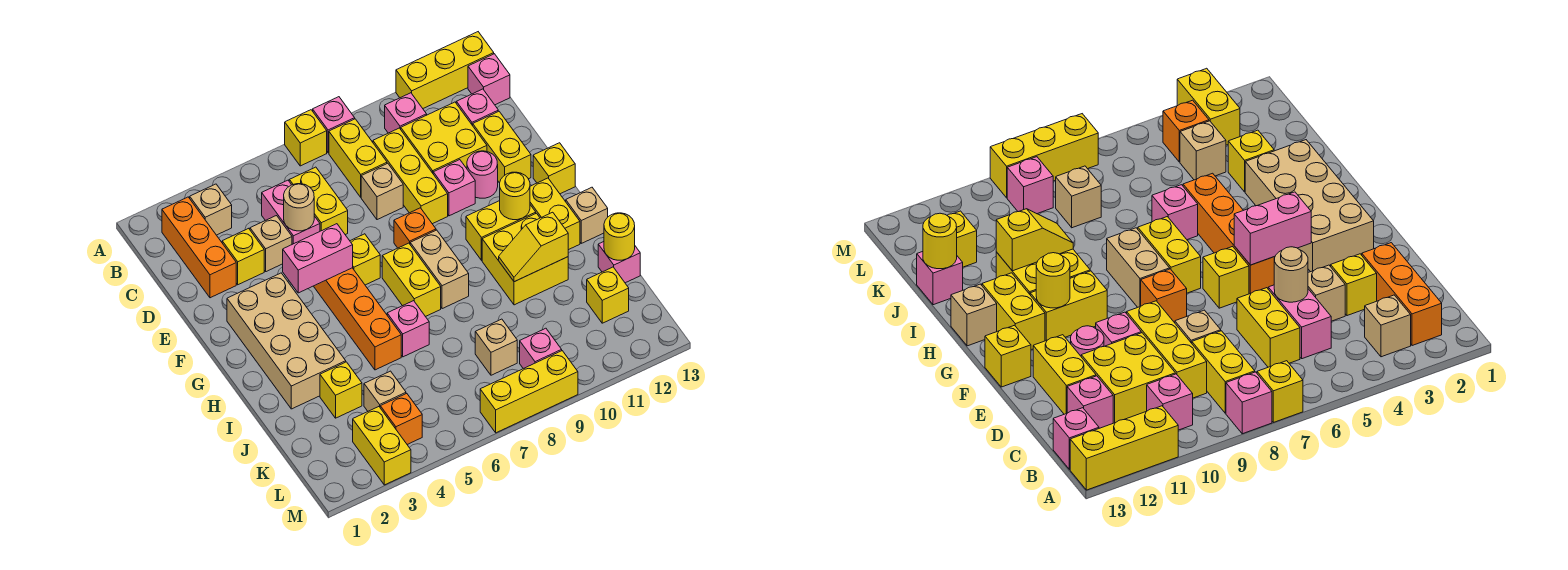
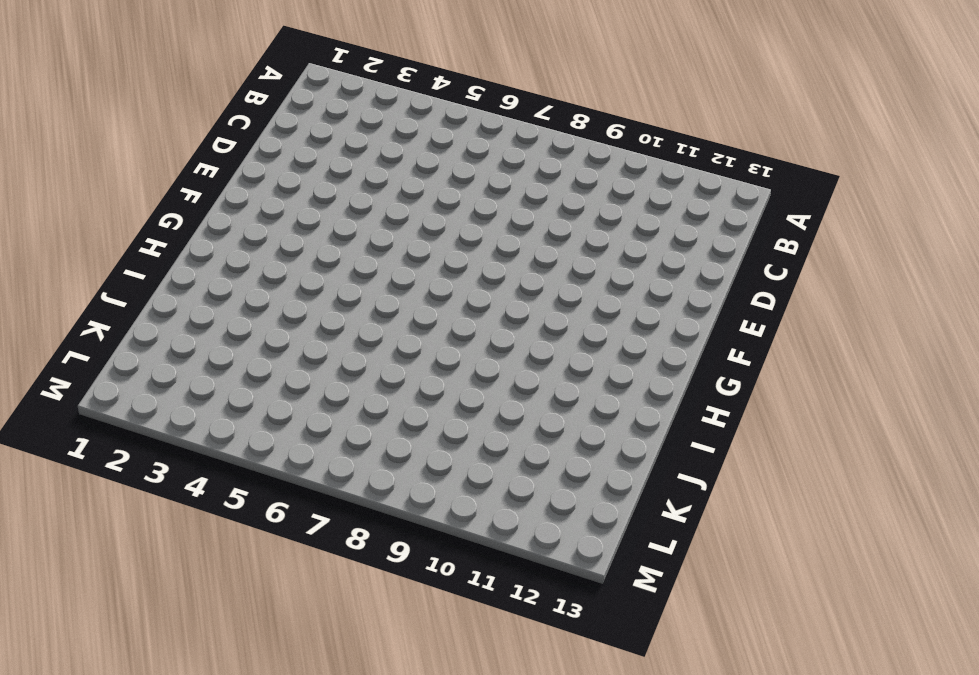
none -> yellow brick A7 level 1
none -> pink brick A8 level 1
none -> yellow brick A11:A13 level 1
none -> orange brick B2:D2 level 1

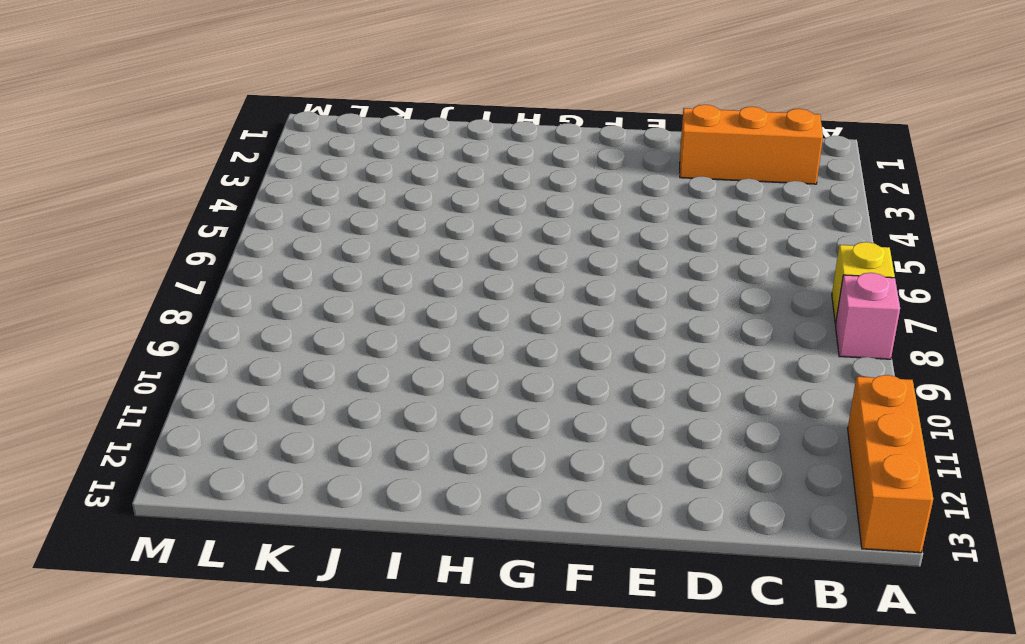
orange brick A11:A13 level 1 -> yellow brick A11:A13 level 1
none -> tan brick B3 level 1
none -> yellow brick B8:C8 level 1
none -> pink brick B10 level 1
none -> pink brick B13 level 1

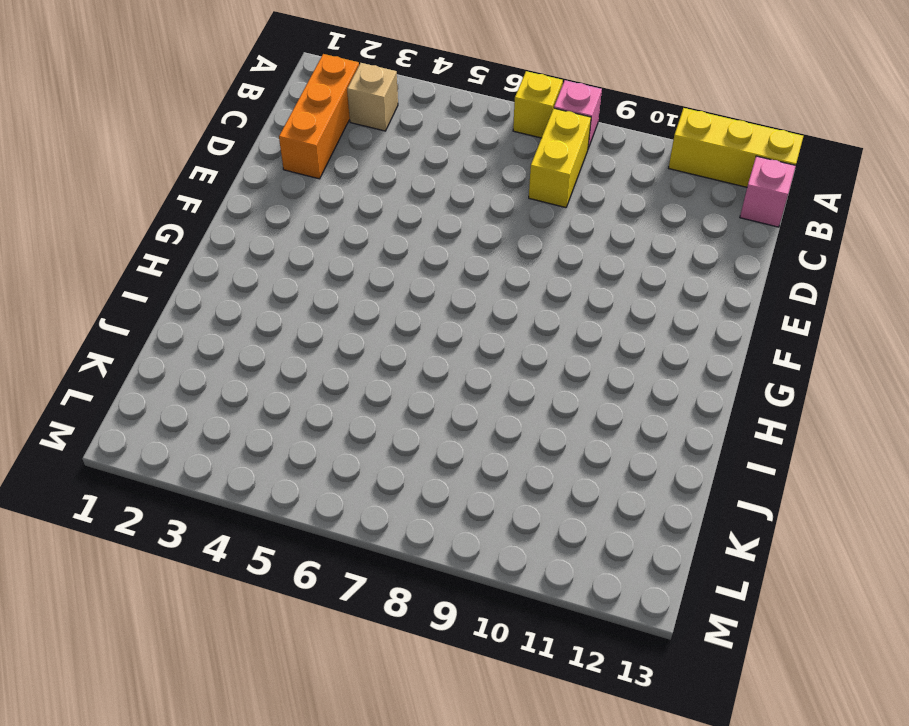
none -> pink brick B10 level 1
none -> pink brick C5:D5 level 1
none -> yellow brick C6:D6 level 1
none -> yellow brick C9:E9 level 1

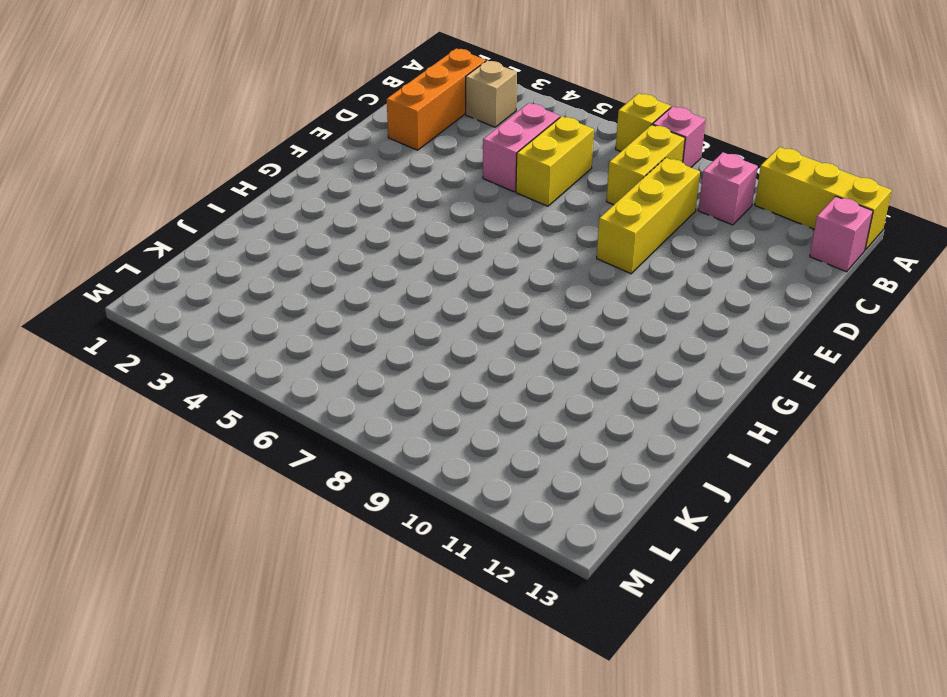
none -> yellow brick C10:D11 level 1
none -> pink brick C12 level 1
none -> yellow brick D3 level 1
none -> tan brick D4 level 1

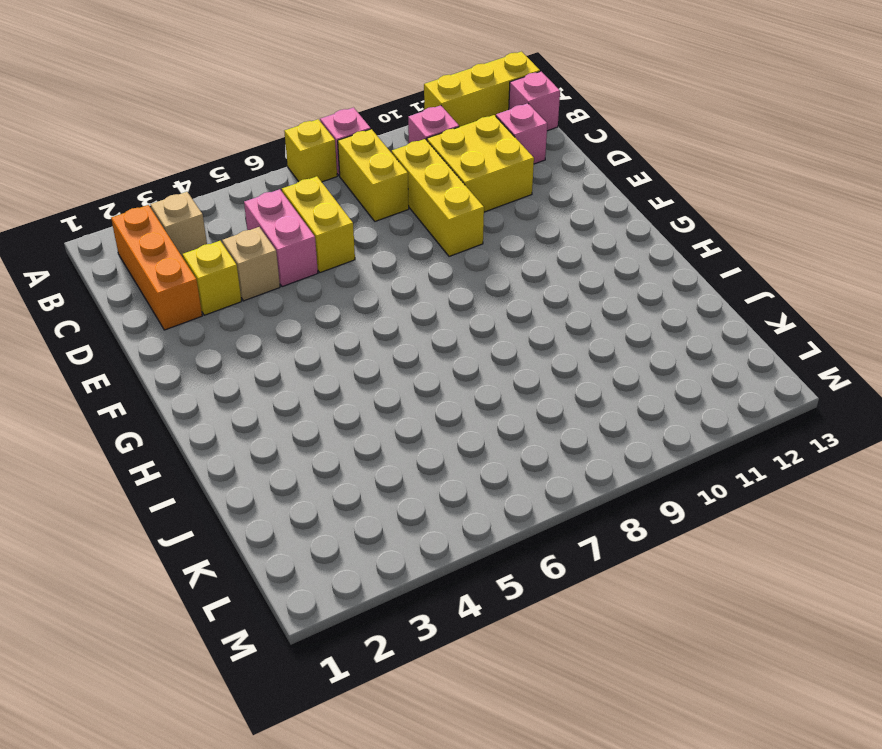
none -> tan brick D8 level 1
none -> yellow brick D12:E12 level 1
none -> pink brick E10 level 1
none -> pink round brick E11 level 1

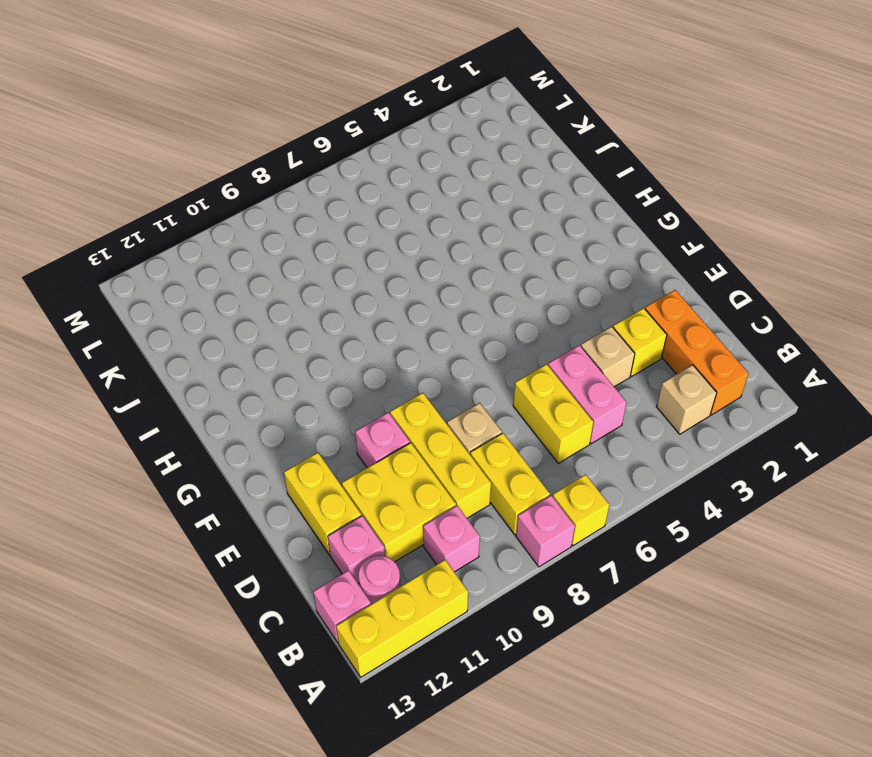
pink round brick B12 level 1 -> pink round brick E11 level 1
none -> tan brick F2:I3 level 1
none -> orange brick F5:I5 level 1
none -> yellow brick F6 level 1
none -> orange brick F8 level 1

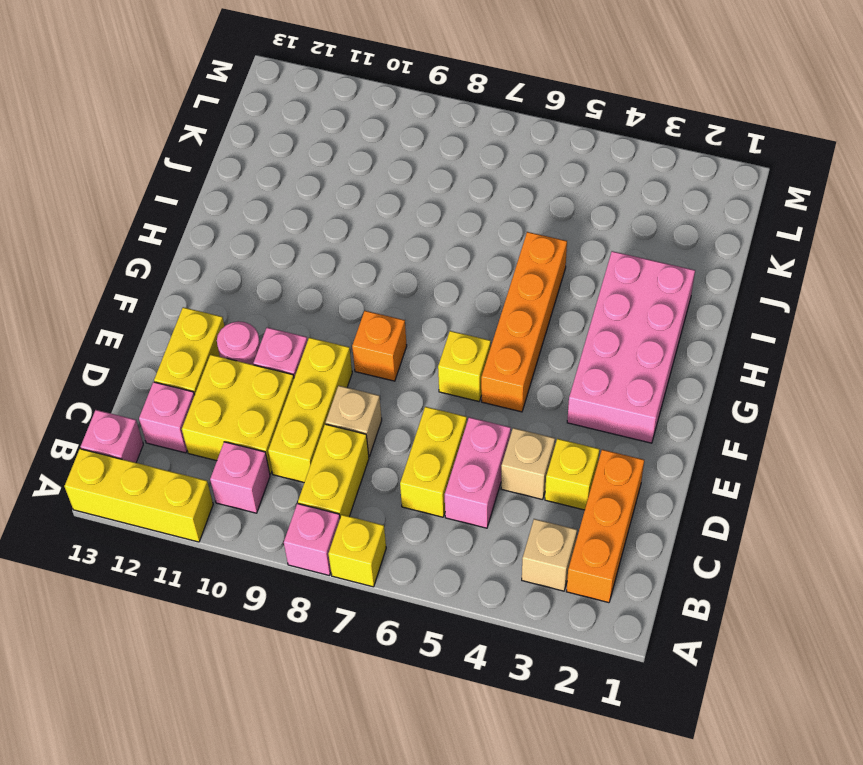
pink brick F2:I3 level 1 -> tan brick F2:I3 level 1
none -> yellow brick F13 level 1
none -> yellow brick G7:H7 level 1
none -> tan brick G8:H8 level 1
none -> yellow brick G10:G11 level 1

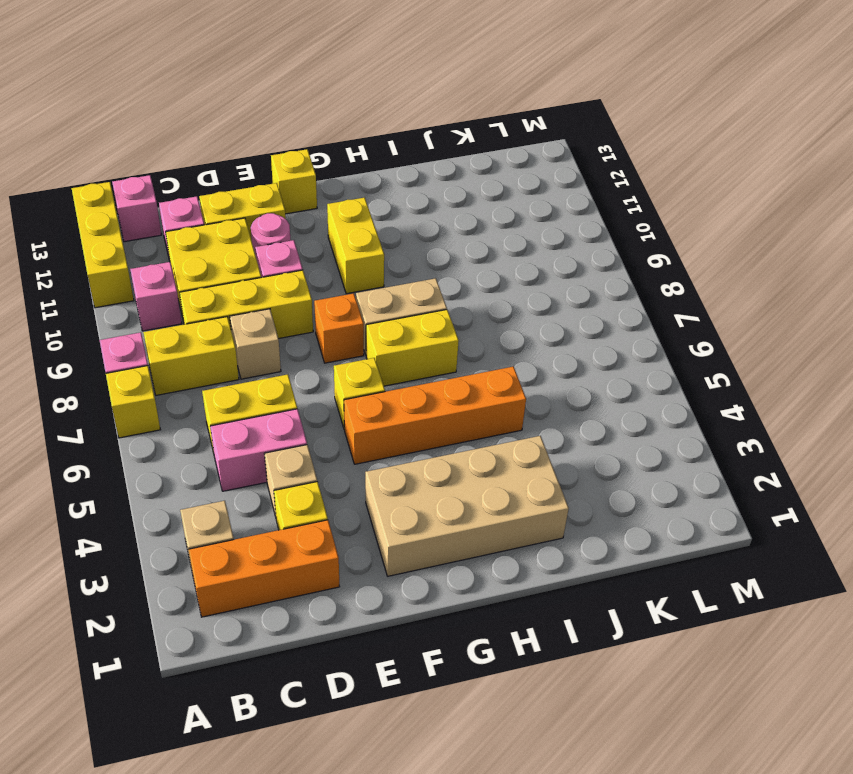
none -> yellow brick G12:H12 level 1
none -> yellow brick H10:I11 level 1
none -> tan brick H13 level 1
none -> pink brick I6 level 1

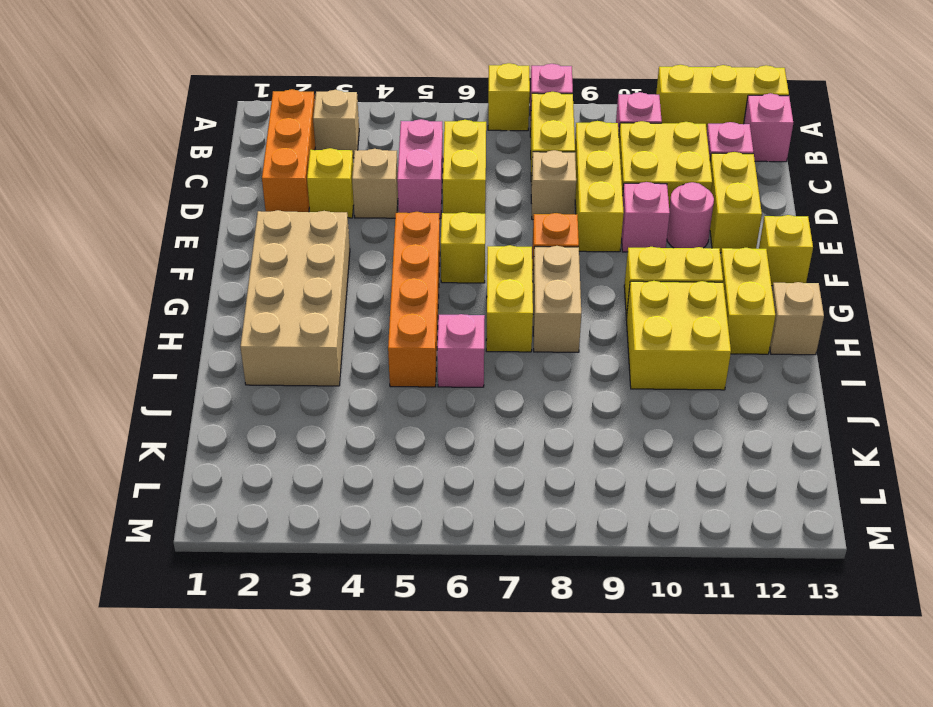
none -> yellow brick J3 level 1
none -> pink brick J13 level 1
none -> tan brick K4 level 1
none -> tan brick K8 level 1

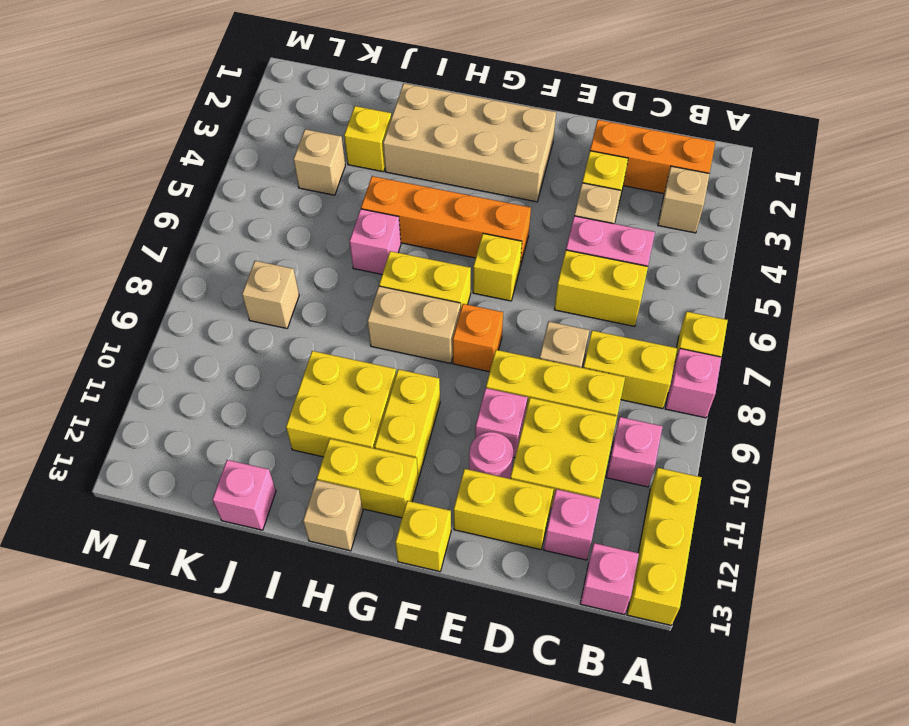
none -> yellow brick K12 level 1
none -> yellow brick L3:M3 level 1
none -> orange brick L4 level 1
none -> pink brick L9 level 1

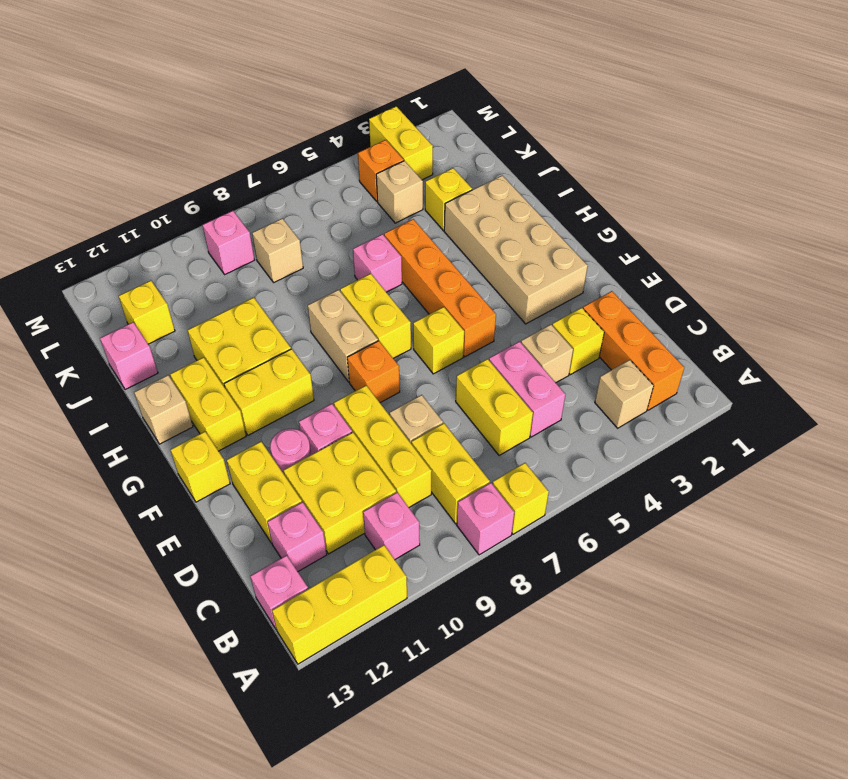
none -> yellow brick M7:M9 level 1
none -> tan round brick D5 level 2
none -> pink brick F4:F5 level 2
none -> yellow round brick G11 level 2

